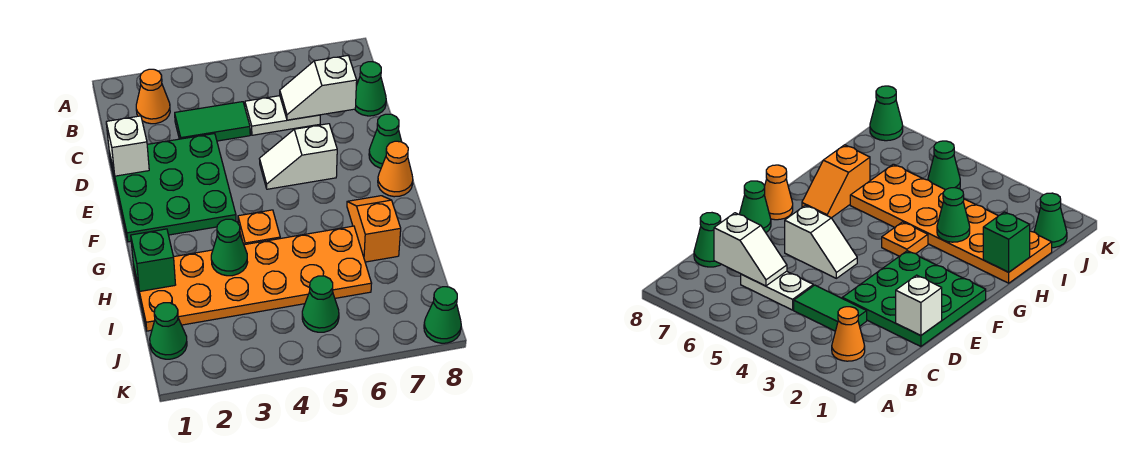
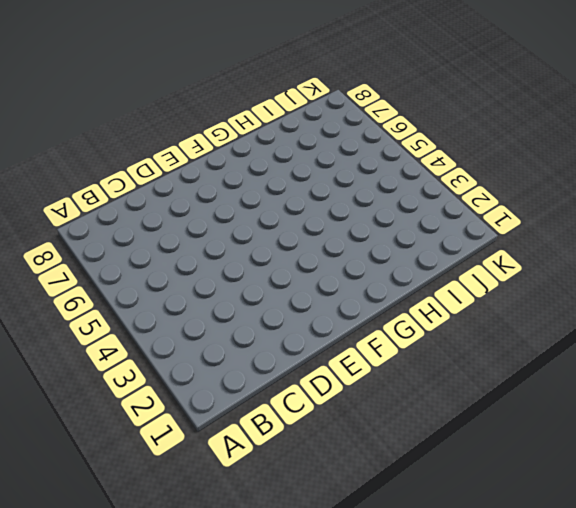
none -> orange cone B2 level 1
none -> green tile C3:C4 level 1
none -> white plate C5:C6 level 1

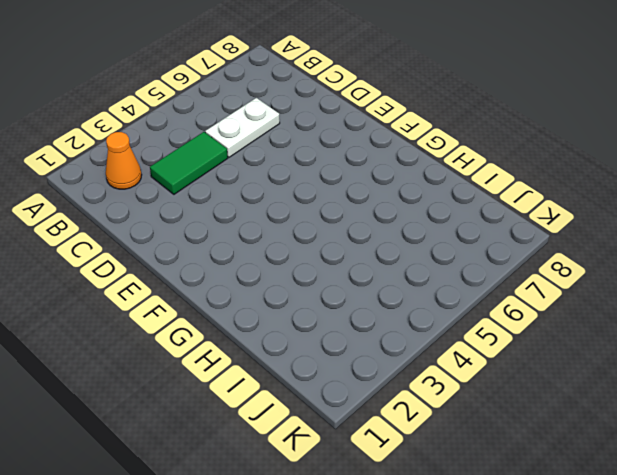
none -> green cone C8 level 1
none -> green plate D1:F3 level 1
none -> white slope E5:E6 level 1 top 6

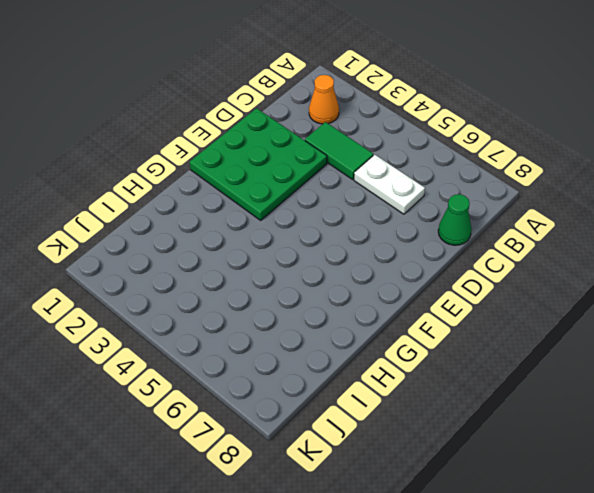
none -> white slope E5:E6 level 1 top 6
none -> green cone E8 level 1
none -> orange cone F8 level 1

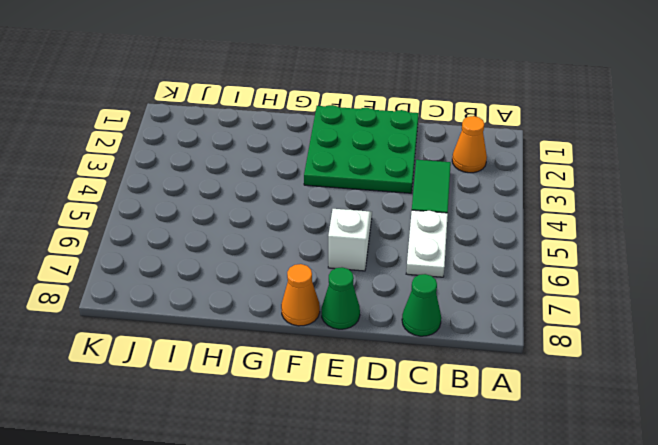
none -> orange plate G4 level 1
none -> orange slope G7:H7 level 1 top H
none -> orange plate H1:I6 level 1

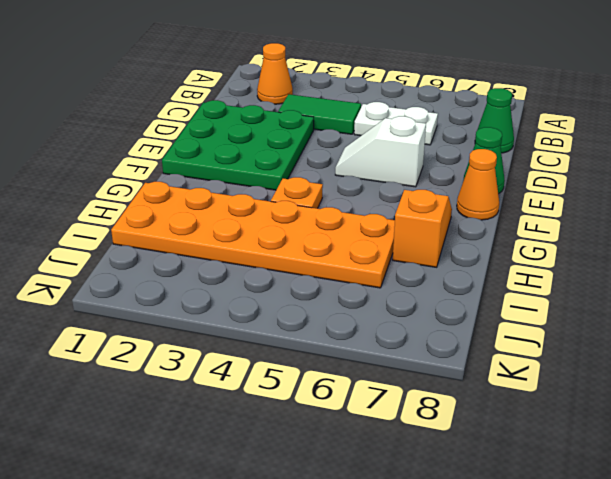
none -> green cone J1 level 1
none -> green cone J5 level 1
none -> green cone K8 level 1

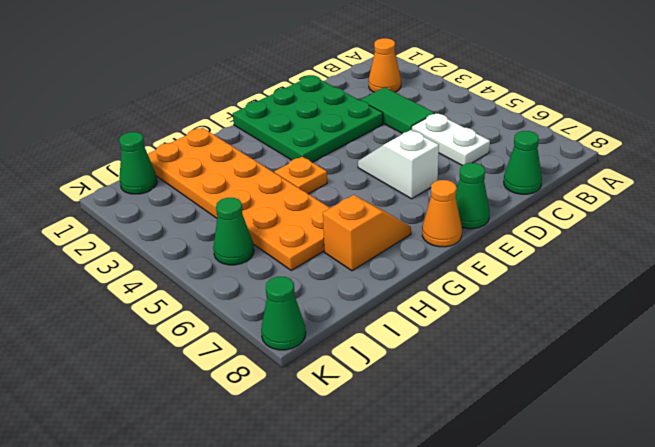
none -> white slope C6:C7 level 2 top 7
none -> white brick D1 level 2
none -> green brick H1 level 2

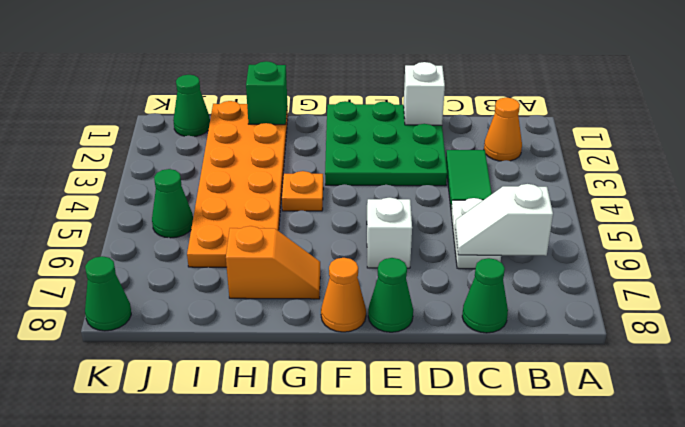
white slope B6:C6 level 2 top B -> white slope C6:C7 level 2 top 7
none -> green cone H3 level 2

